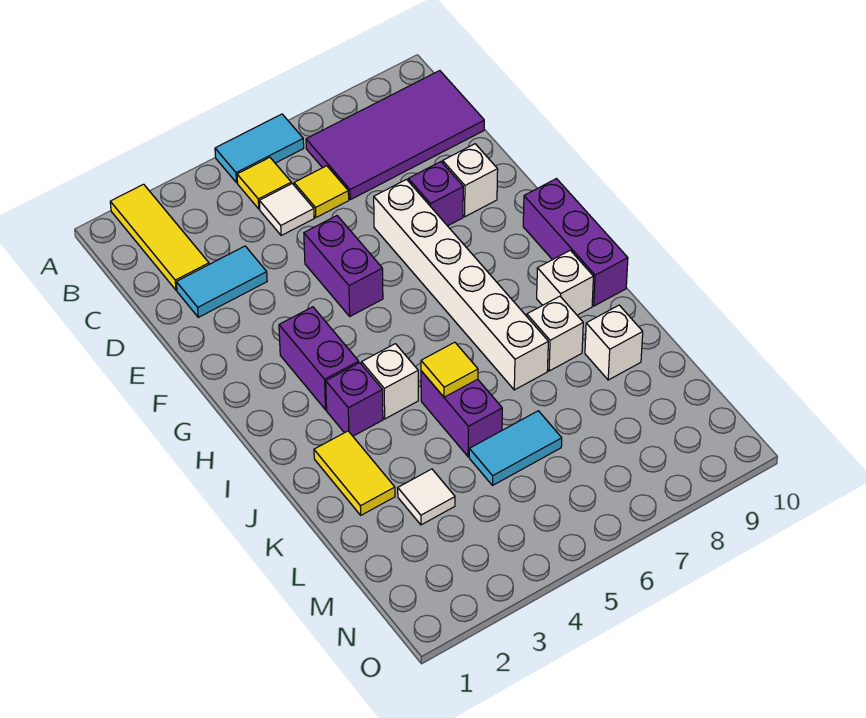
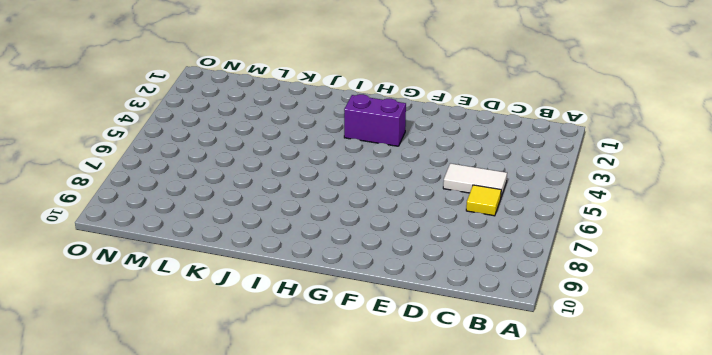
white tile C5:D5 level 1 -> white tile C5 level 1
none -> yellow tile A2:C2 level 1
none -> cyan tile A5:A6 level 1
none -> yellow tile B5 level 1

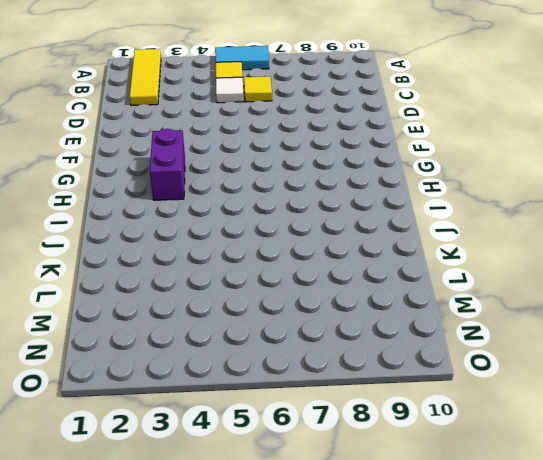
none -> purple tile B7:C10 level 1
none -> cyan tile D2:D3 level 1
none -> purple brick E5:F5 level 1

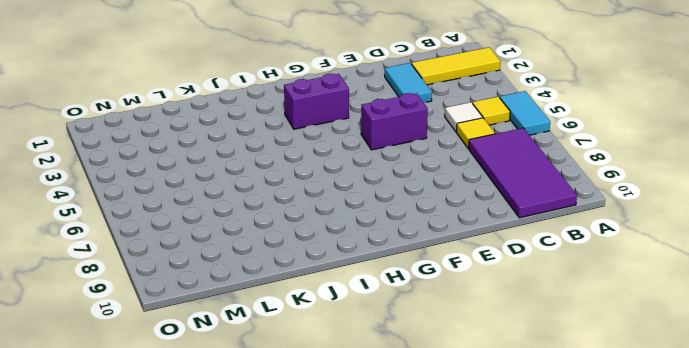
none -> white brick E7:J7 level 1
none -> purple brick E8 level 1
none -> white brick E9 level 1

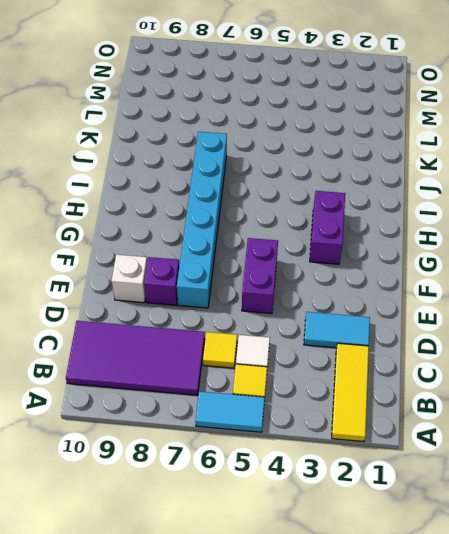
cyan brick E7:J7 level 1 -> white brick E7:J7 level 1
none -> purple brick G10:I10 level 1
none -> purple brick I3 level 1
none -> white brick I4 level 1

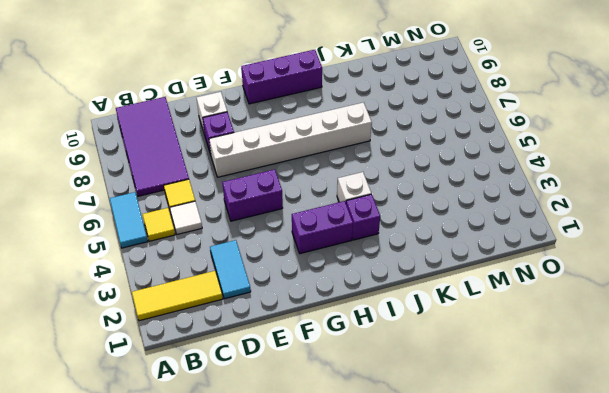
none -> white brick I9 level 1
none -> yellow tile J2:K2 level 1
none -> purple brick J5:K5 level 1

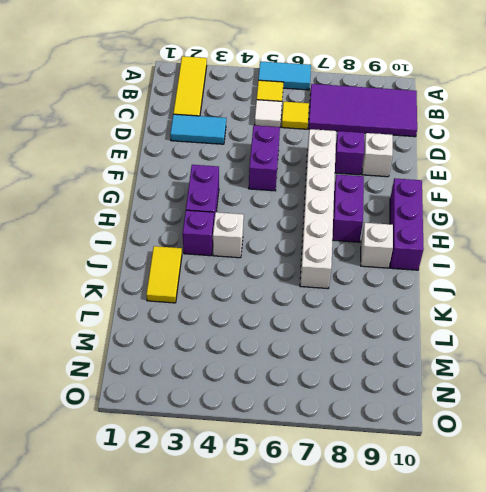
purple brick G8:H8 level 1 -> purple brick J5:K5 level 1
none -> white brick J8 level 1
none -> white brick K9 level 1
none -> white tile L3 level 1

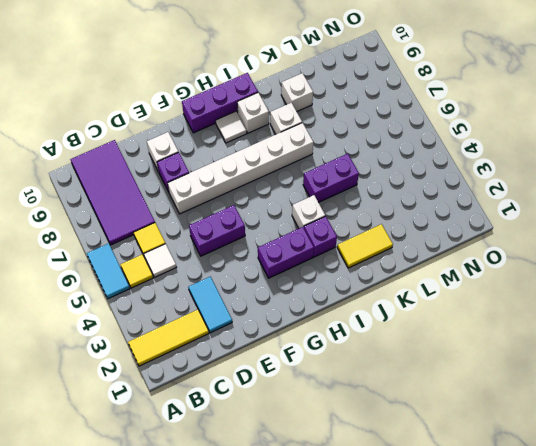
white tile H9 level 1 -> white tile L3 level 1
none -> cyan tile L5:L6 level 1
none -> yellow tile J5 level 2

